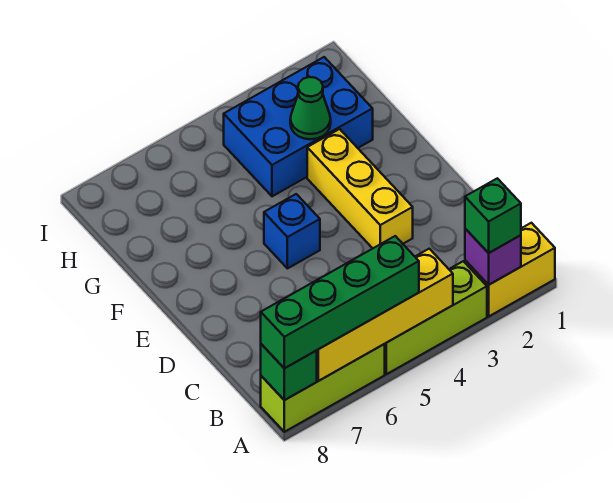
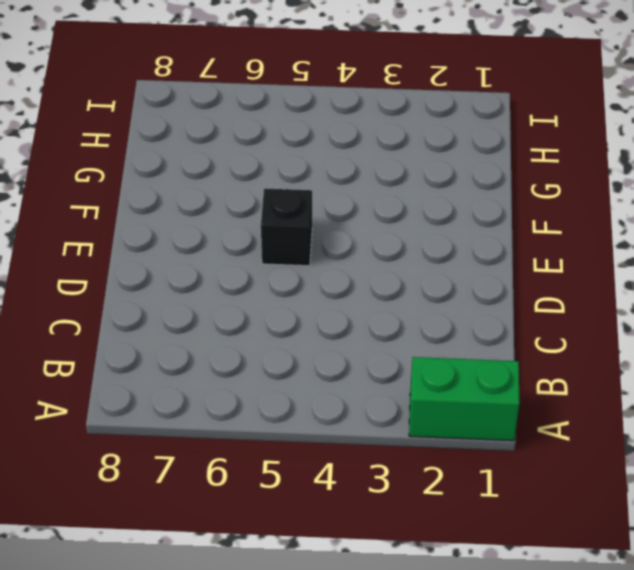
green brick A1:A2 level 1 -> yellow brick A1:A2 level 1
black brick E5 level 1 -> blue brick E5 level 1
none -> lime brick A3:A5 level 1
none -> lime brick A6:A8 level 1
none -> yellow brick D3:F3 level 1

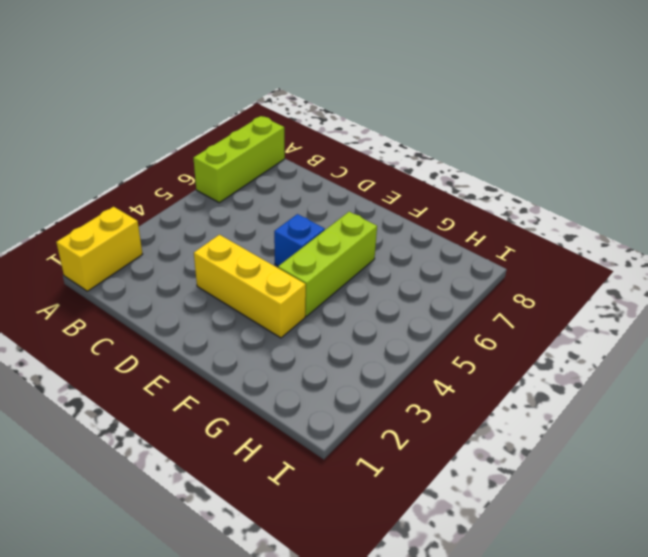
lime brick F4:F6 level 1 -> lime brick A3:A5 level 1
none -> blue brick G2:H4 level 1
none -> purple brick A2 level 2
none -> yellow brick A4:A7 level 2

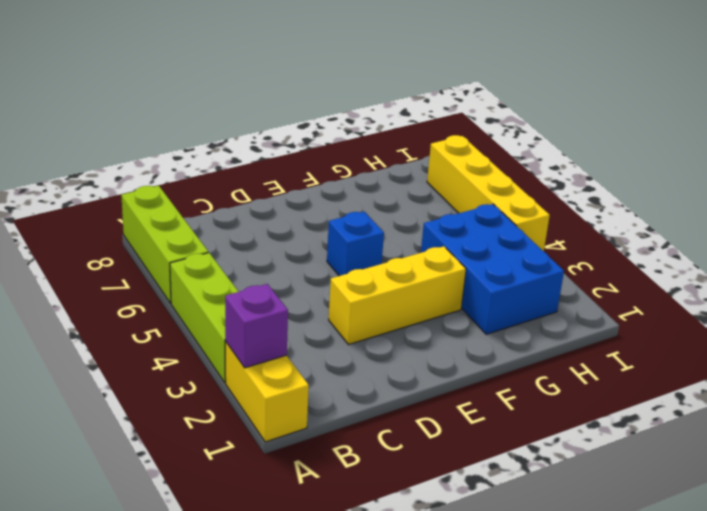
yellow brick I4:I7 level 1 -> yellow brick A4:A7 level 2
none -> green brick A8 level 2
none -> green cone G3 level 2
none -> green brick A2 level 3

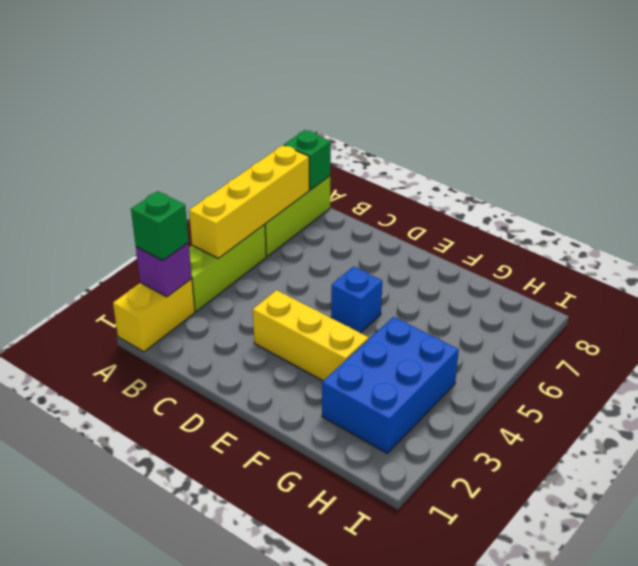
none -> green cone G3 level 2
none -> green brick A5:A8 level 3

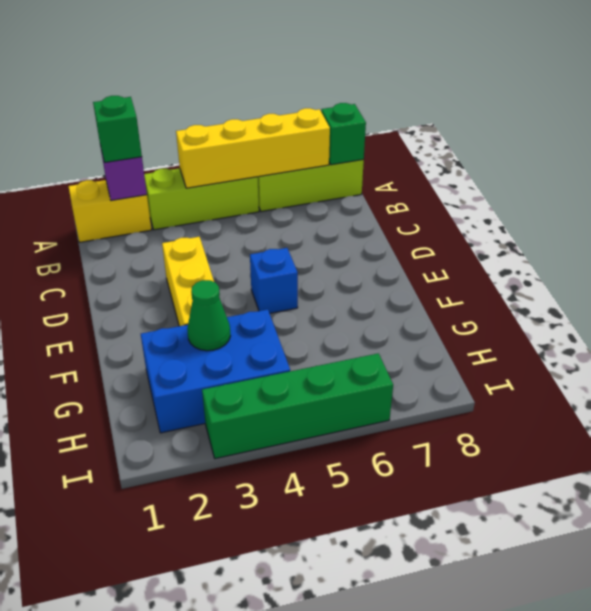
green brick I3:I6 level 1 -> green brick A5:A8 level 3

